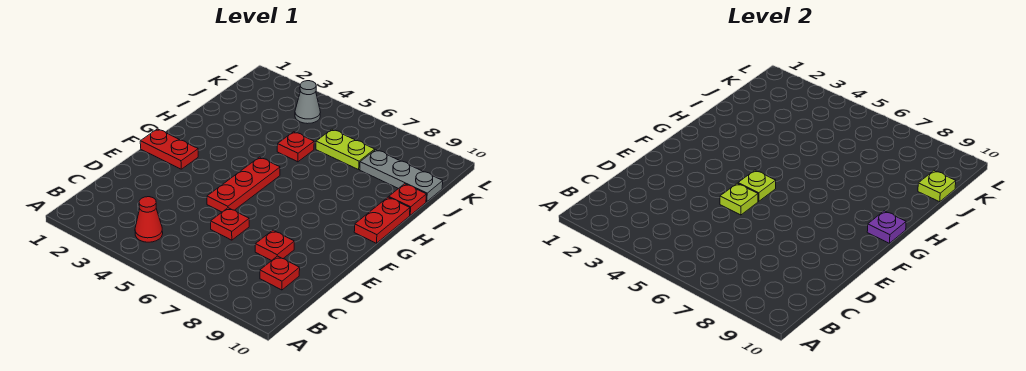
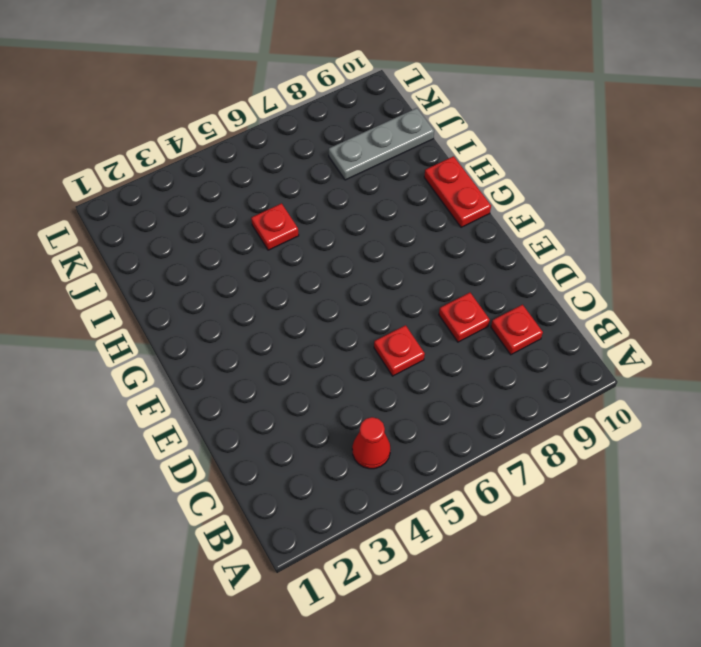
none -> red plate E5:G5 level 1
none -> red plate F1:F2 level 1
none -> red plate I10 level 1

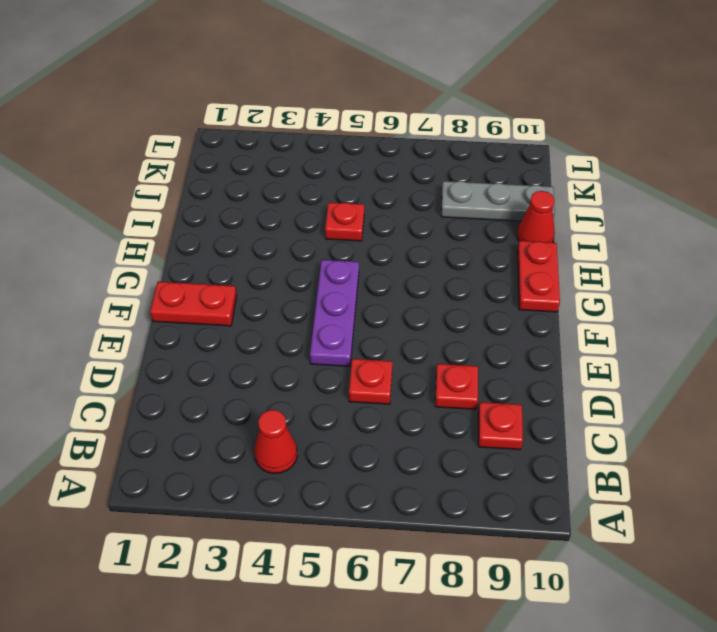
purple plate E5:G5 level 1 -> red plate E5:G5 level 1
red cone I10 level 1 -> red plate I10 level 1
none -> lime plate J6:J7 level 1
none -> grey cone K4 level 1
none -> lime plate E5 level 2

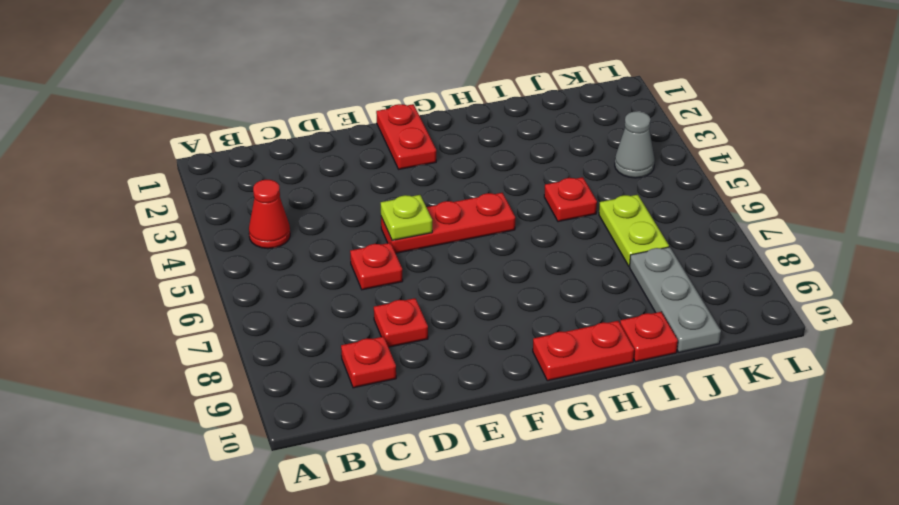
none -> lime plate F5 level 2
none -> purple plate G10 level 2
none -> lime plate J10 level 2

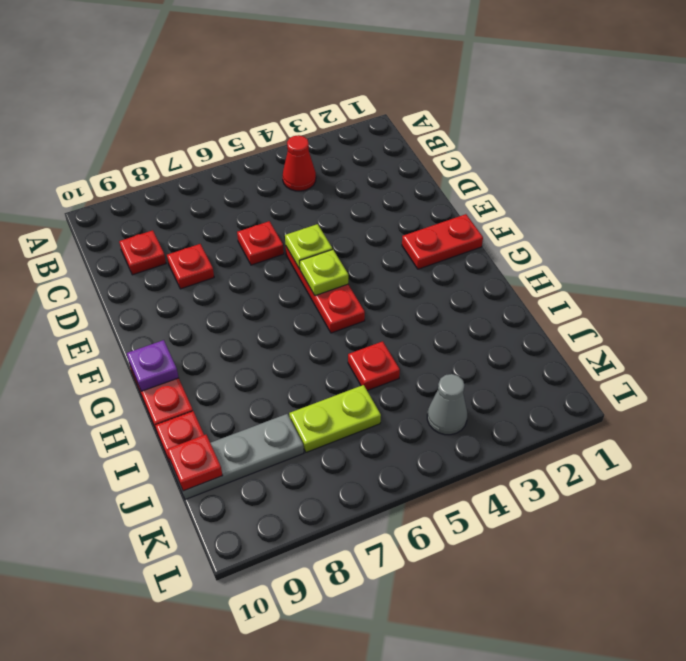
red plate J10 level 2 -> lime plate J10 level 2

